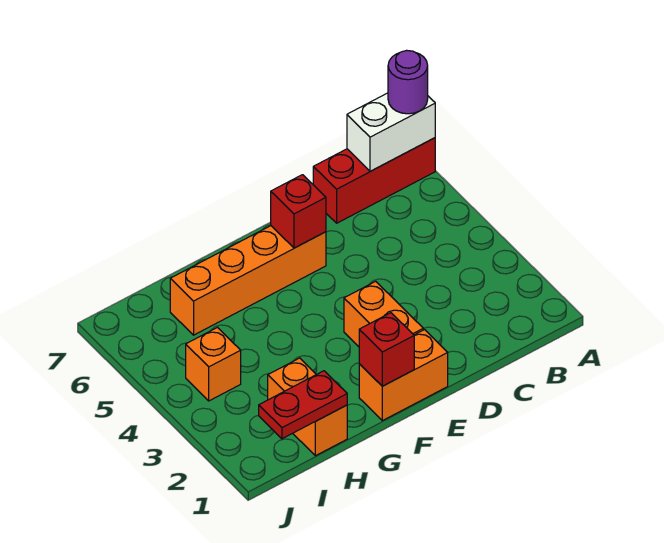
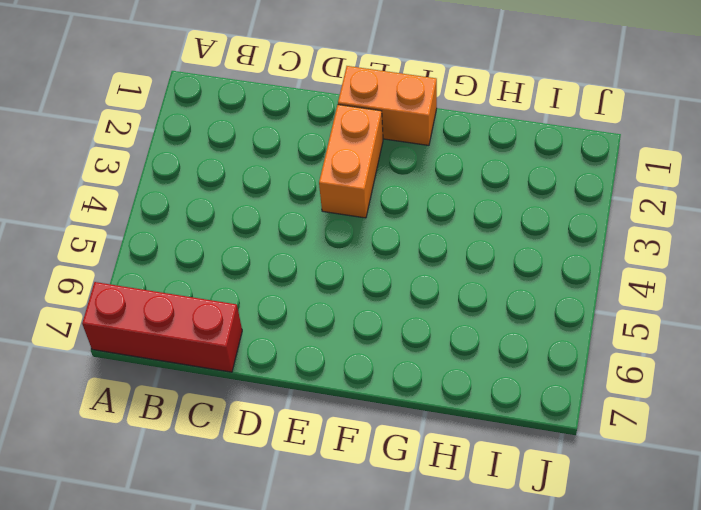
none -> orange brick E6:H6 level 1
none -> orange brick H1:H2 level 1

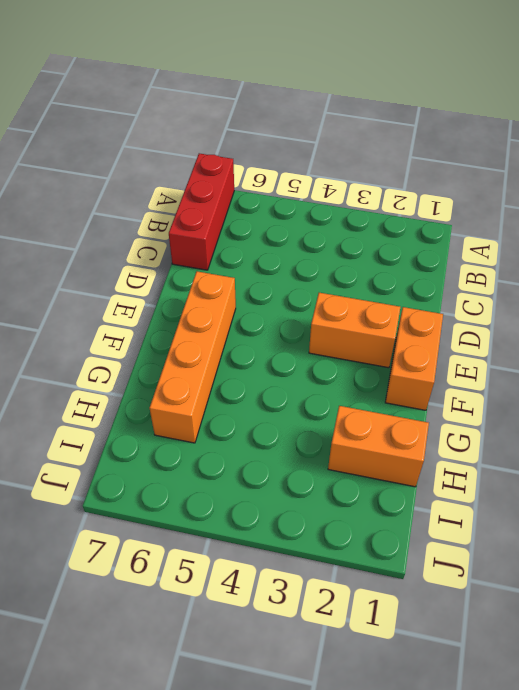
none -> orange brick I4 level 1
none -> white brick A7:B7 level 2

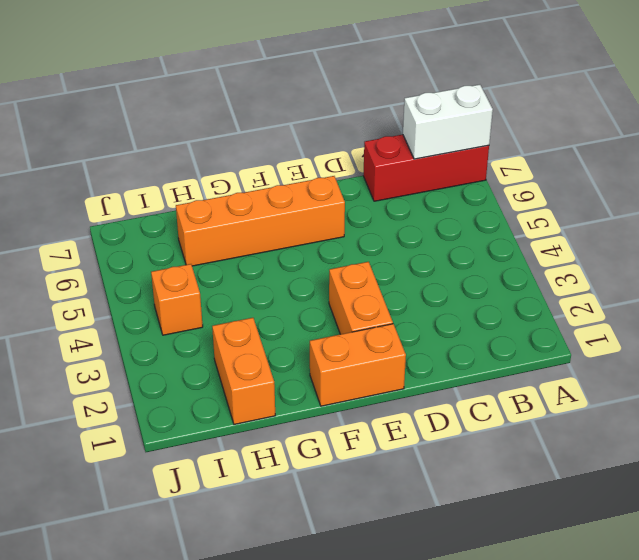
none -> red brick E6 level 2
none -> red brick F1 level 2

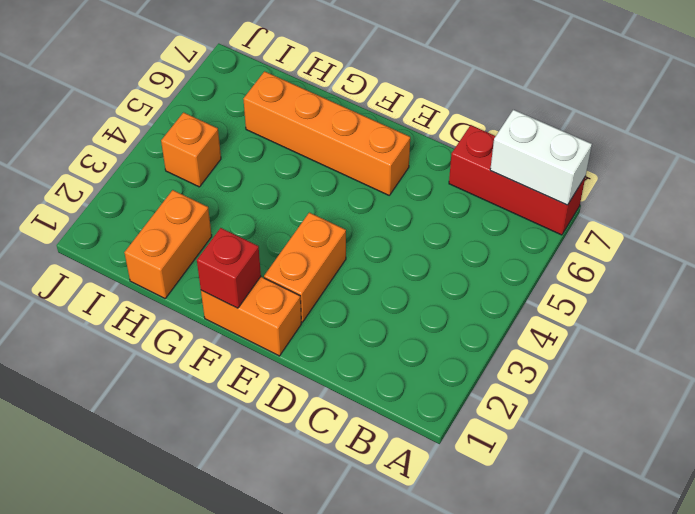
none -> red brick E6 level 2
none -> red plate H1:I1 level 2

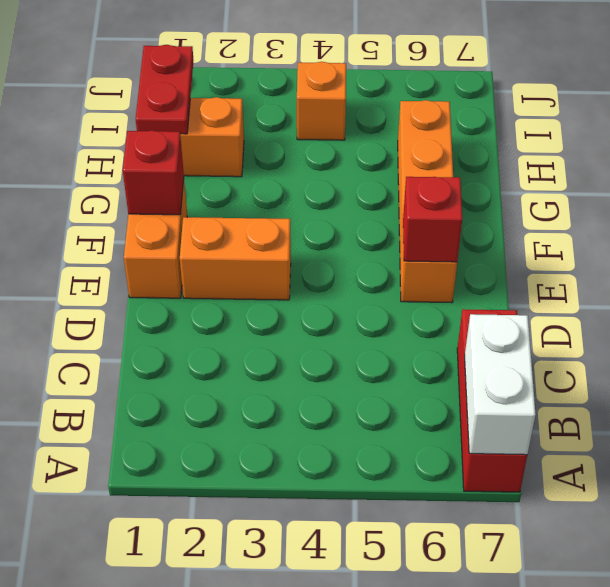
none -> purple round brick A7 level 3

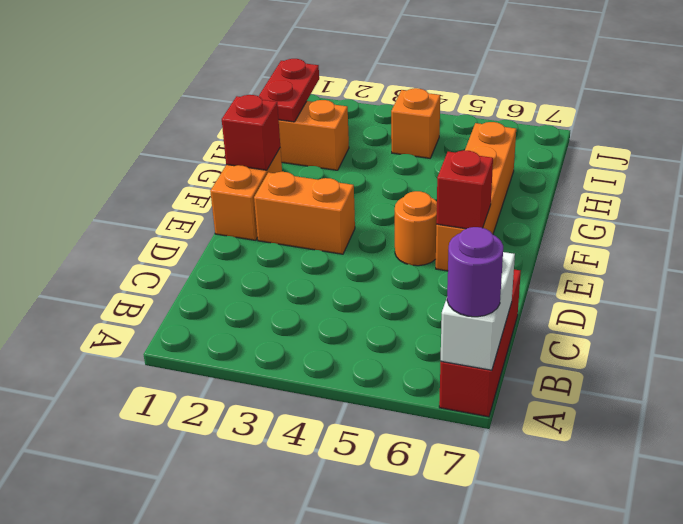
orange round brick E5 level 1 -> none

